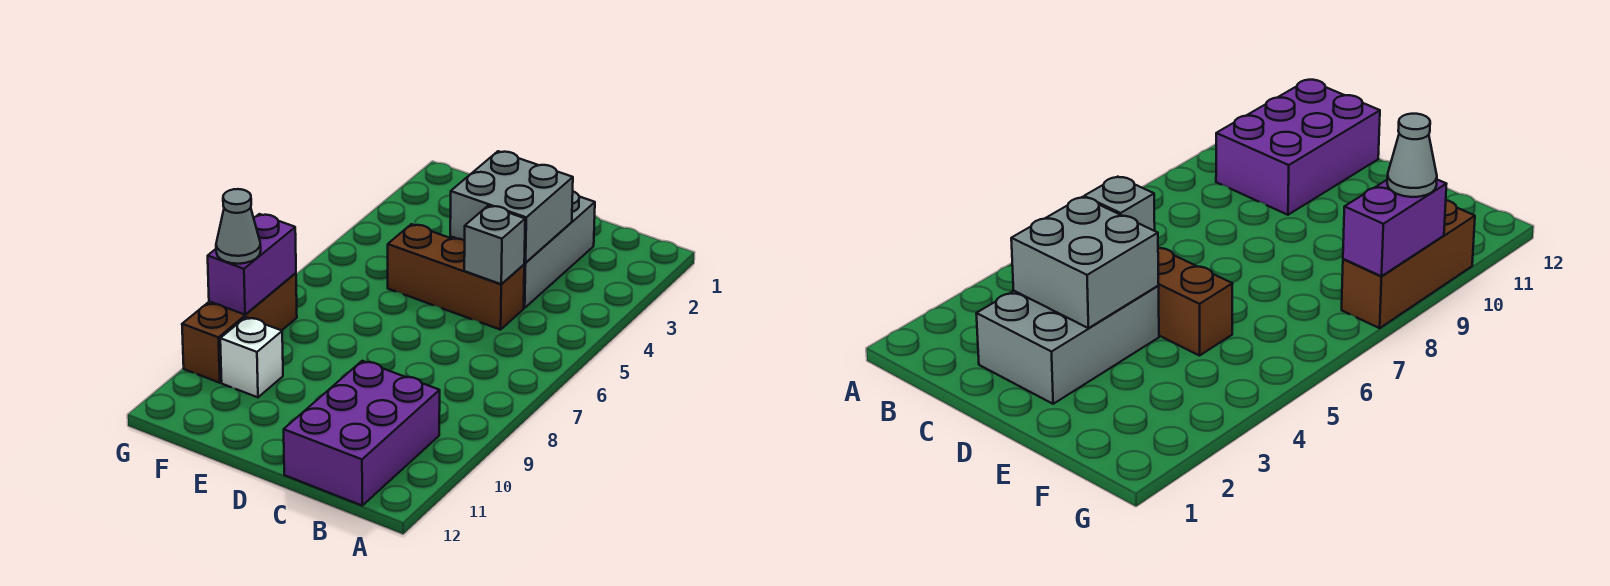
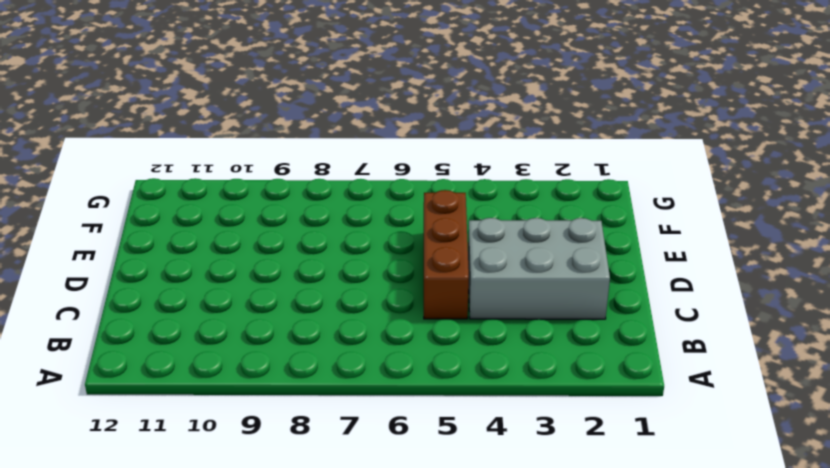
none -> purple brick B10:C12 level 1
none -> white brick F10 level 1

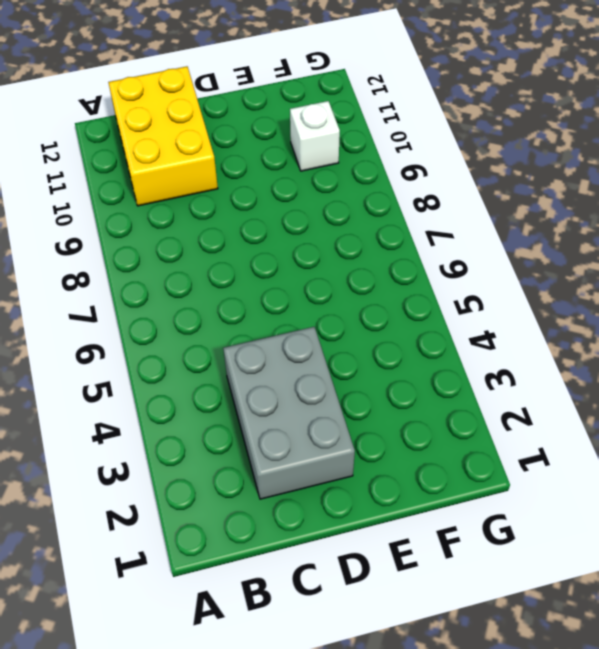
yellow brick B10:C12 level 1 -> purple brick B10:C12 level 1
none -> brown brick C5:E5 level 1
none -> brown brick G8:G10 level 1

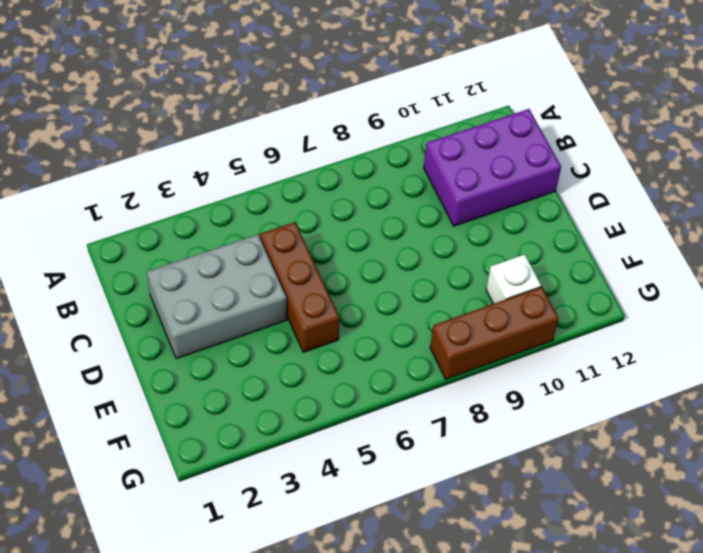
none -> grey brick C3:D4 level 2
none -> grey brick C5 level 2

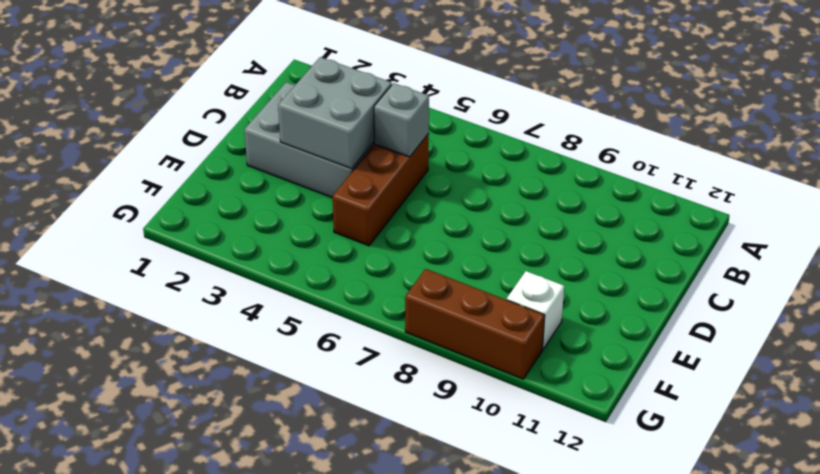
none -> purple brick B10:C12 level 1
none -> purple brick G8:G9 level 2

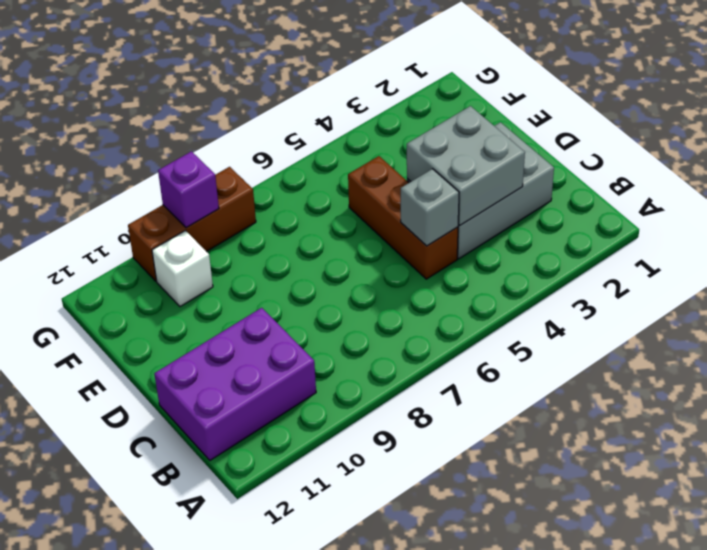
purple brick G9 level 2 -> purple brick G8:G9 level 2
none -> grey cone G9 level 3

